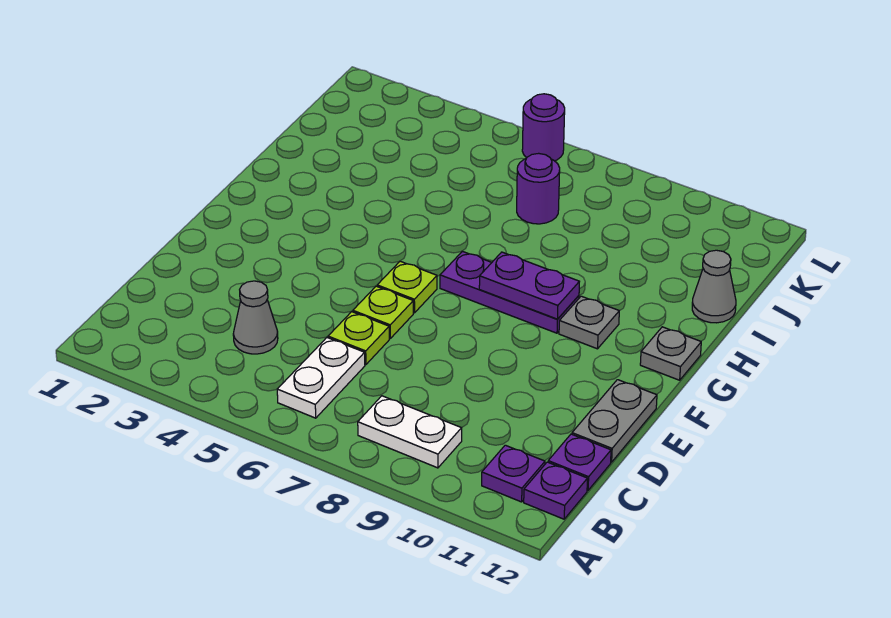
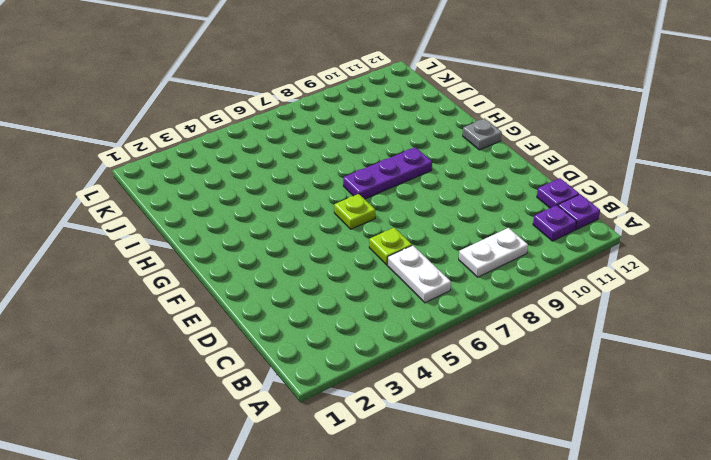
none -> grey cone C4 level 1
none -> grey plate D12:E12 level 1
none -> lime plate E6 level 1

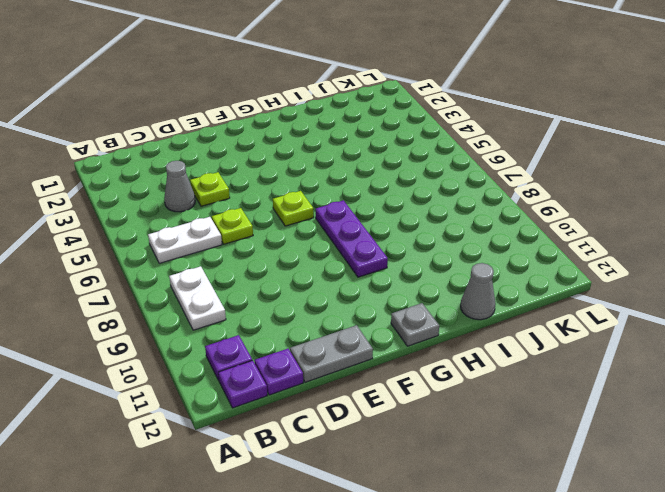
lime plate D4 level 1 -> lime plate E6 level 1
none -> grey plate G10 level 1
none -> purple round brick J7 level 1
none -> purple round brick L6 level 1

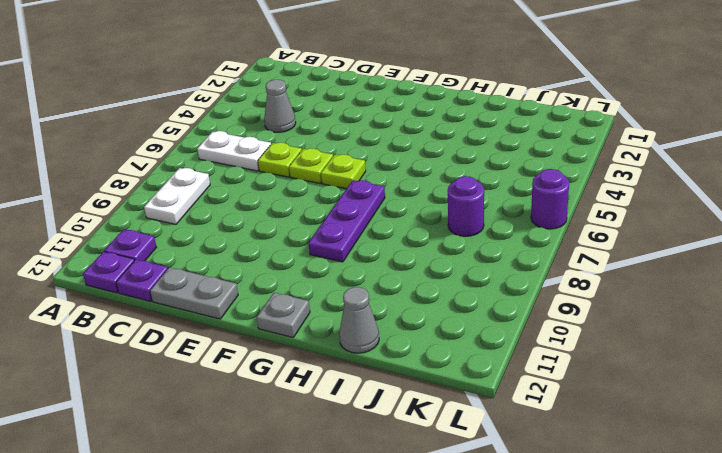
none -> grey plate G10 level 1
none -> purple plate G8:G9 level 2

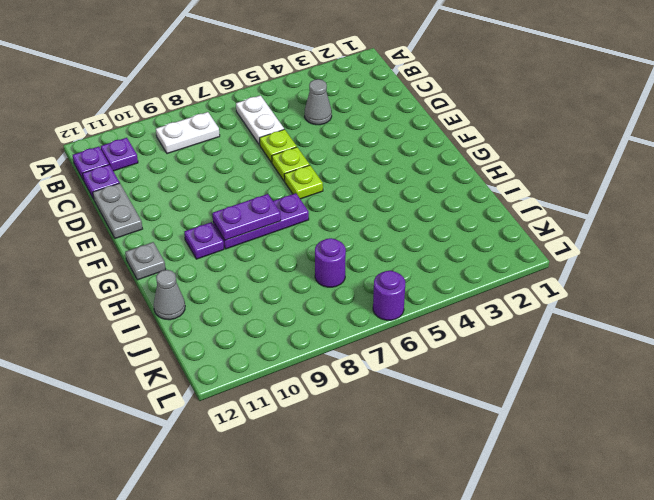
purple plate G10 level 1 -> grey plate G10 level 1

